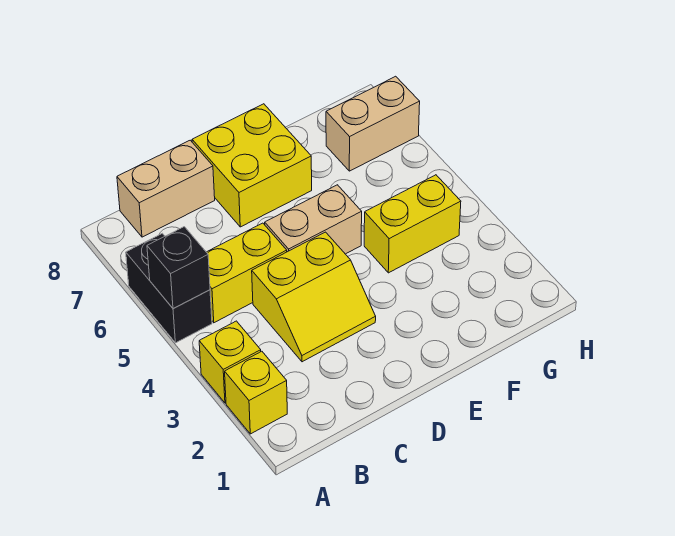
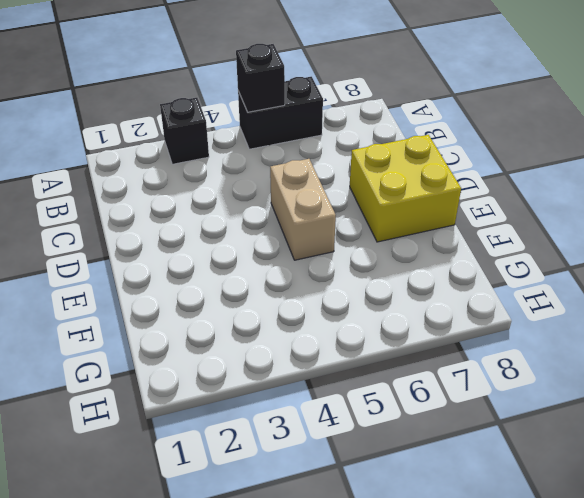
black brick A3 level 1 -> yellow brick A3 level 1
none -> yellow brick A2 level 1
none -> yellow brick B5:C5 level 1

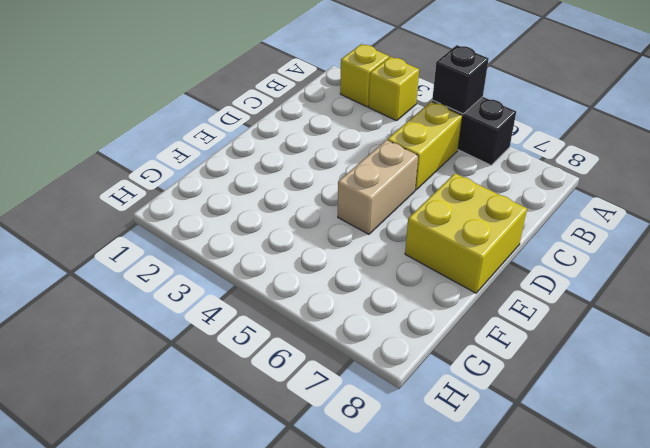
none -> tan brick B8:C8 level 1
none -> yellow slope C3:D4 level 1 top 4

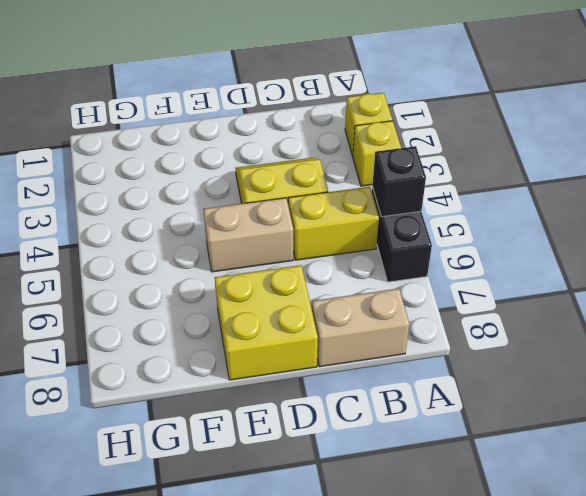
none -> yellow brick F4:G4 level 1
none -> tan brick G7:H7 level 1

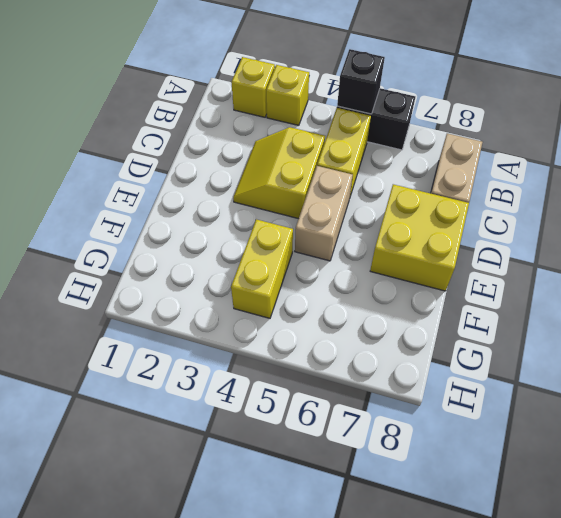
none -> tan brick G7:H7 level 1

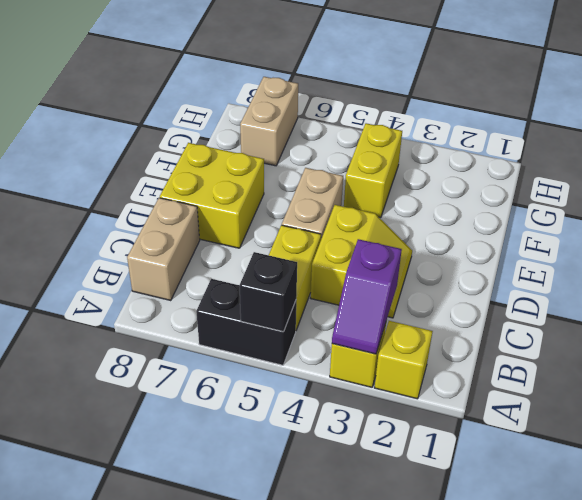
purple slope A3:B3 level 2 top B -> none

